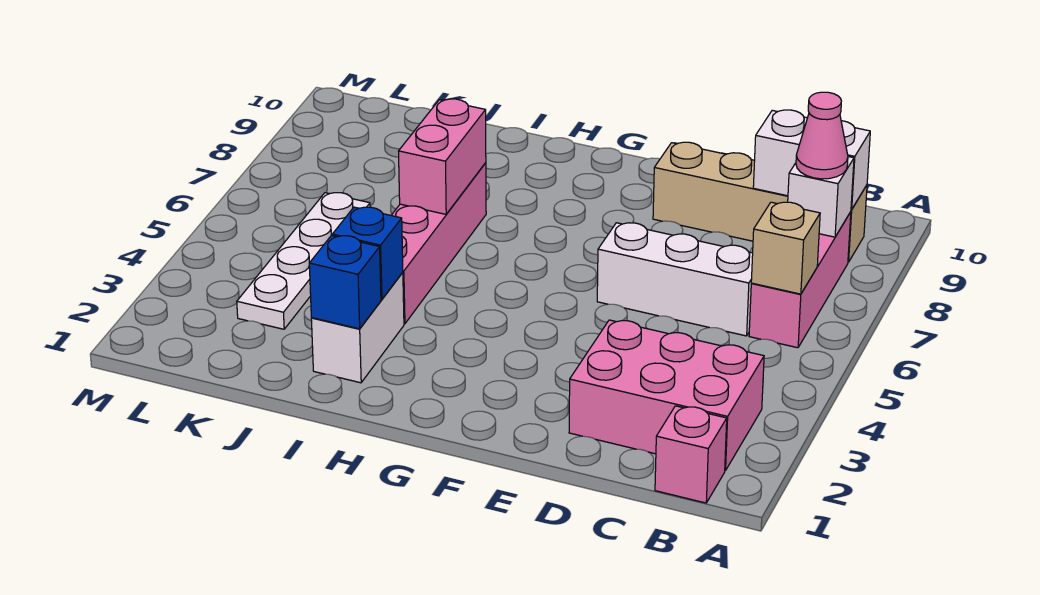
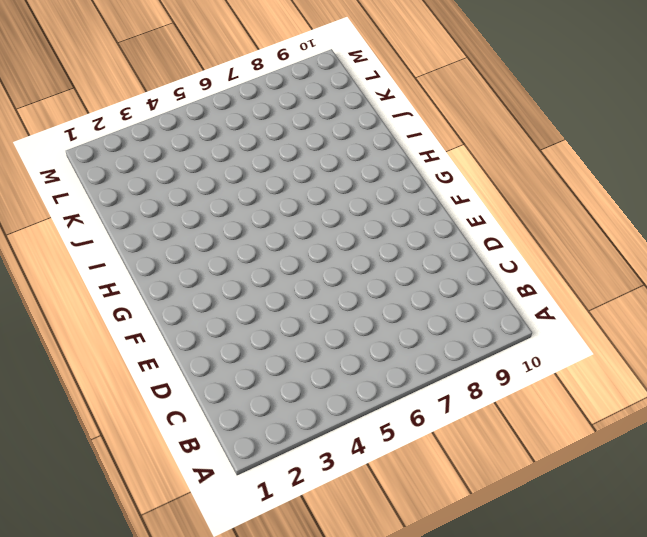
none -> pink brick B1 level 1
none -> pink brick B2:D3 level 1
none -> pink brick B6:B8 level 1

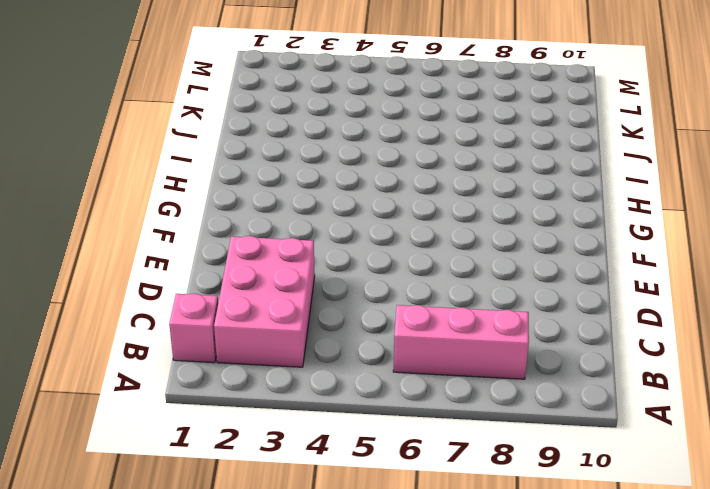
none -> tan brick B9:E9 level 1
none -> white brick C6:E6 level 1
none -> white brick I2:I3 level 1

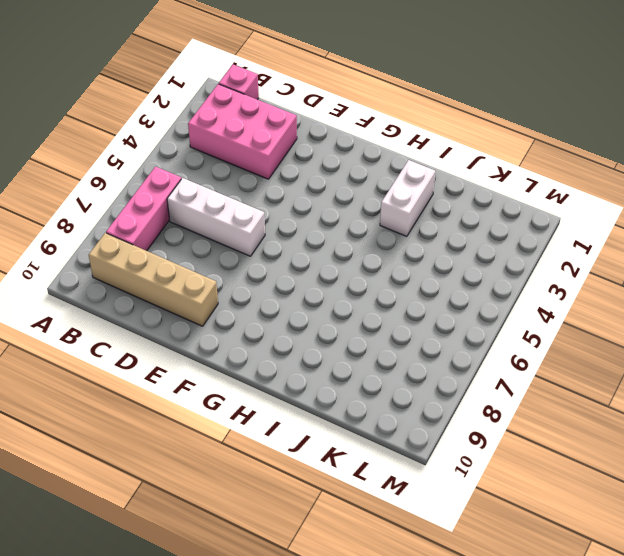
none -> pink brick I4:I7 level 1
none -> white plate K3:K6 level 1
none -> tan brick B6 level 2

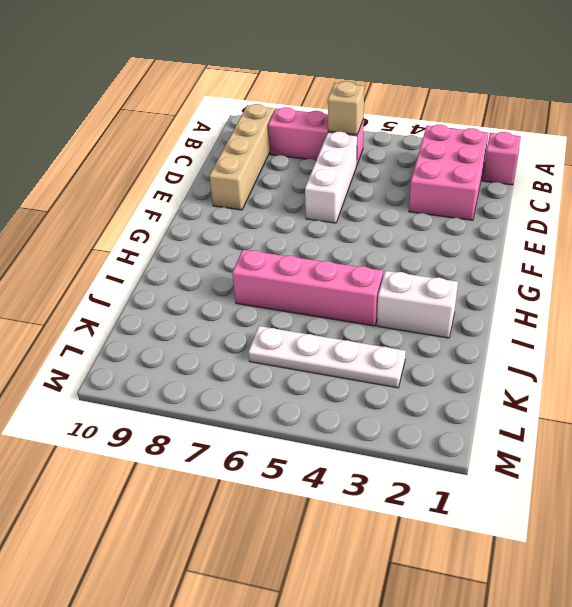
none -> white brick B8 level 2
none -> white brick B9:C9 level 2
none -> blue brick I2 level 2

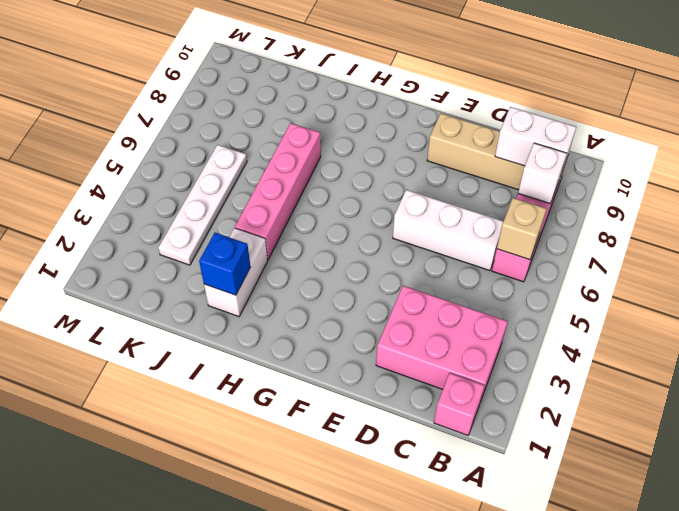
none -> blue brick I3 level 2
none -> pink brick I6:I7 level 2
none -> pink cone B8 level 3

